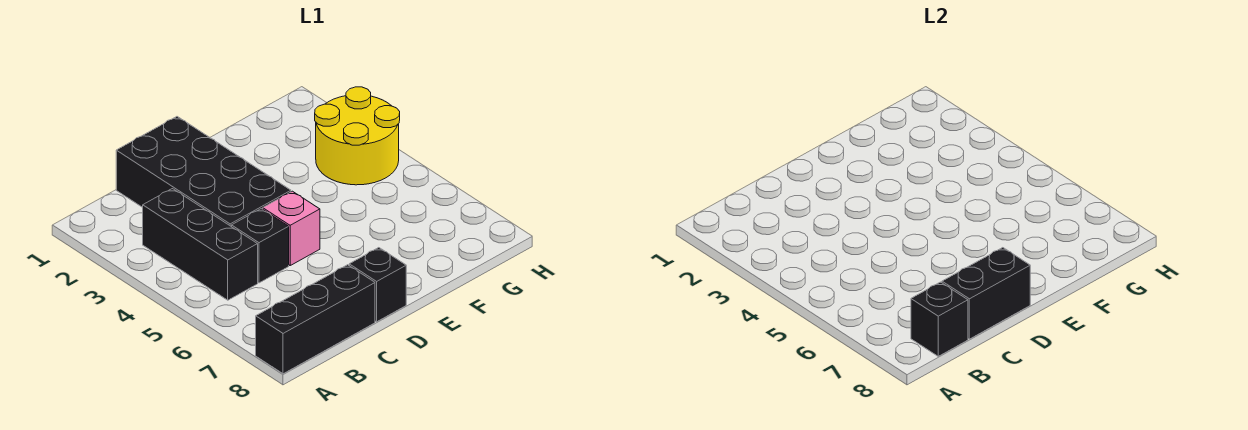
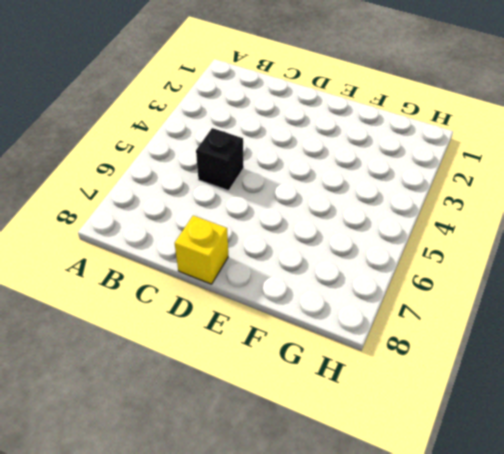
yellow brick D8 level 1 -> black brick D8 level 1
none -> black brick A8:C8 level 1
none -> black brick B3:B5 level 1

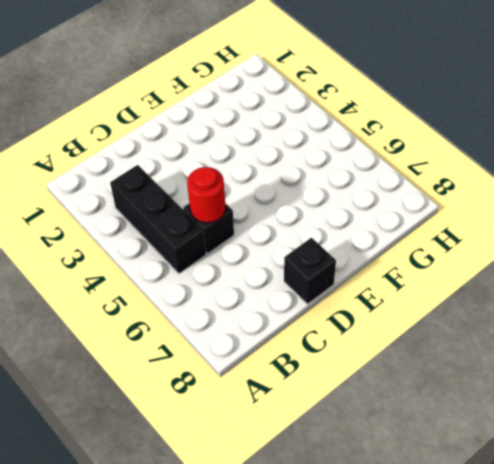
red round brick C5 level 2 -> none
none -> black brick A8:C8 level 1
none -> black brick C1:D4 level 1

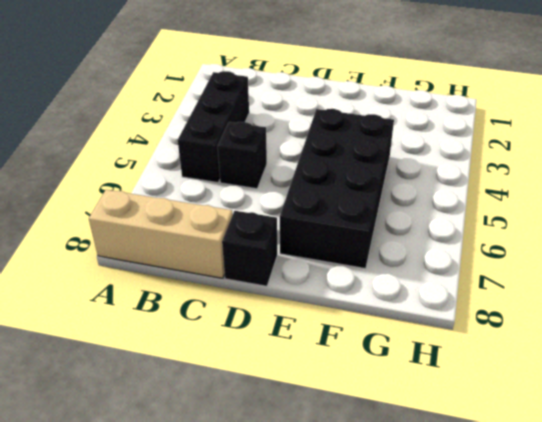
tan brick A8:C8 level 1 -> black brick A8:C8 level 1
black brick E4:F7 level 1 -> black brick C1:D4 level 1
none -> pink brick D5 level 1
none -> yellow round brick G3:H4 level 1

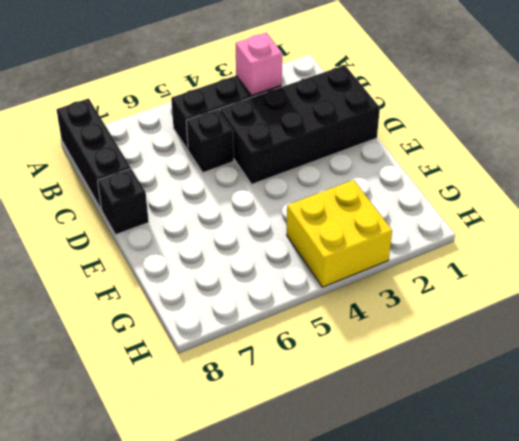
pink brick B3 level 2 -> pink brick D5 level 1
yellow brick G3:H4 level 1 -> yellow round brick G3:H4 level 1
none -> black brick B8 level 2
none -> black brick C8:D8 level 2

